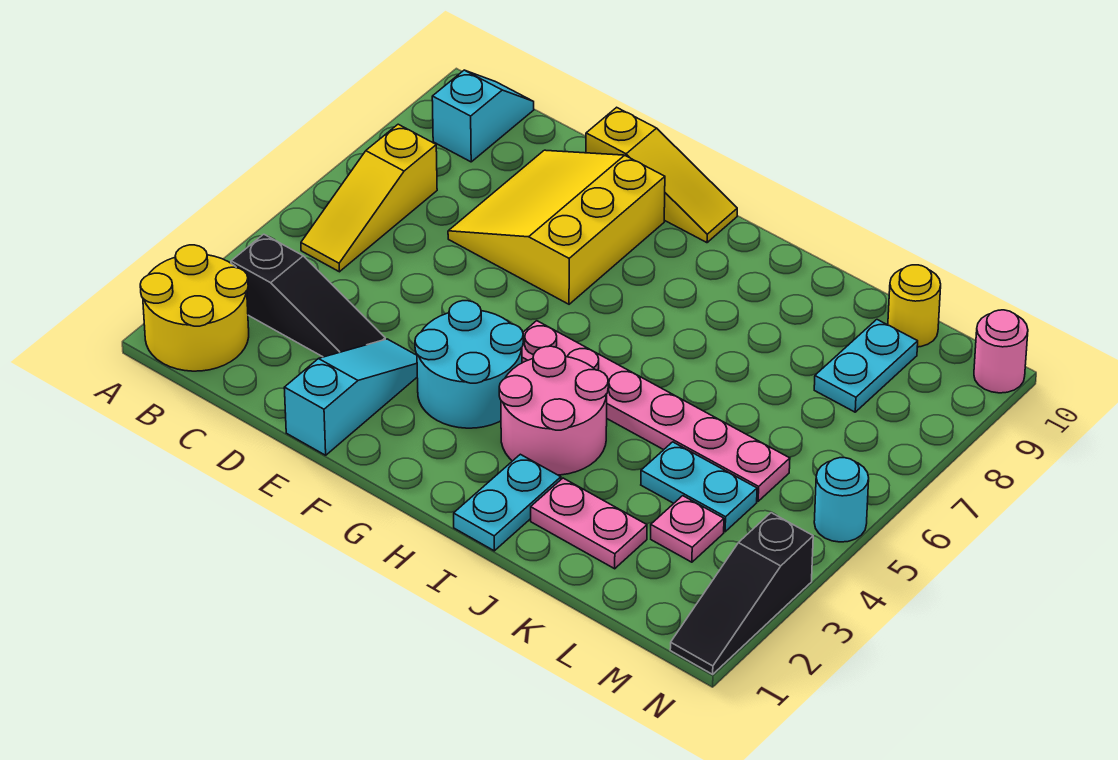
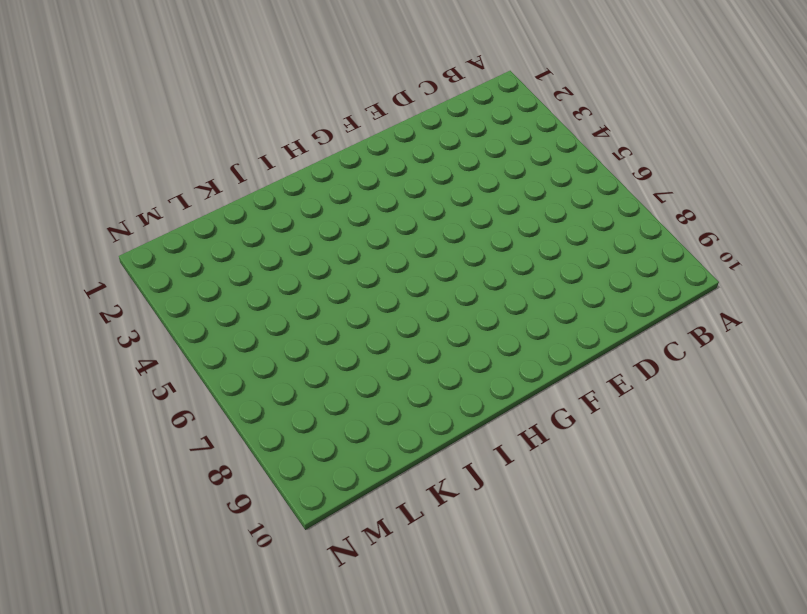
none -> yellow round brick A1:B2 level 1
none -> black slope B3:D3 level 1 top B
none -> yellow slope B5:B7 level 1 top 7

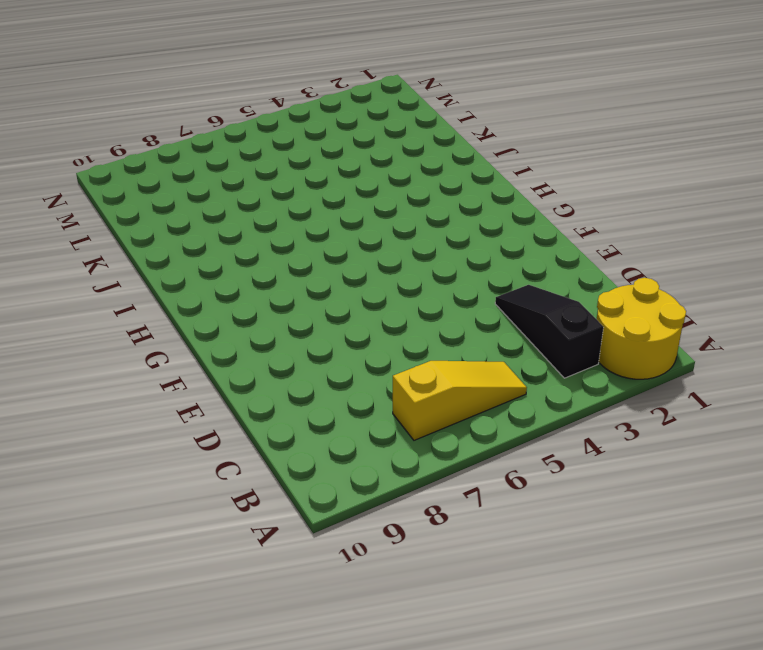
none -> cyan slope B9:B10 level 1 top 9
none -> yellow slope D7:F9 level 1 top F
none -> cyan slope E1:E3 level 1 top 1

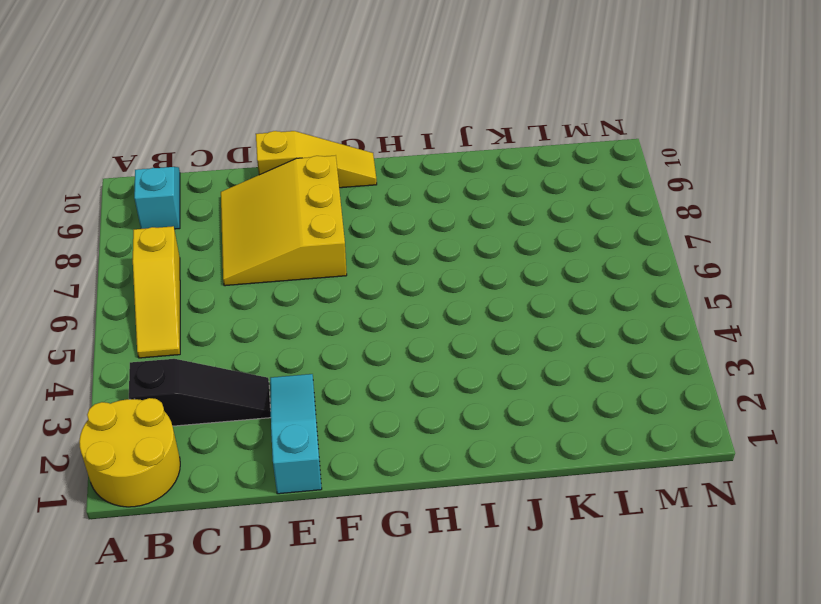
none -> cyan round brick F3:G4 level 1
none -> pink plate G5:L5 level 1
none -> pink round brick H3:I4 level 1

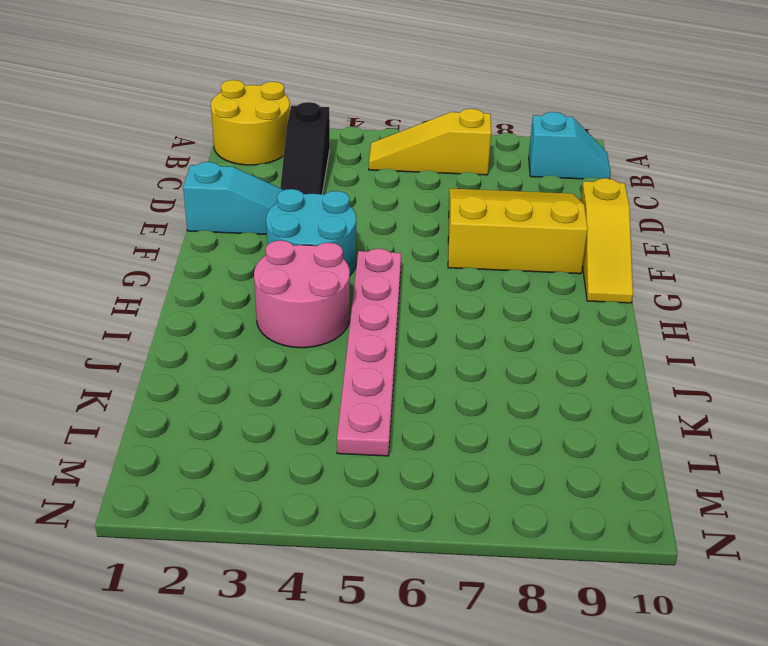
none -> cyan plate I1:I2 level 1
none -> pink plate J2:K2 level 1
none -> cyan plate K4:L4 level 1

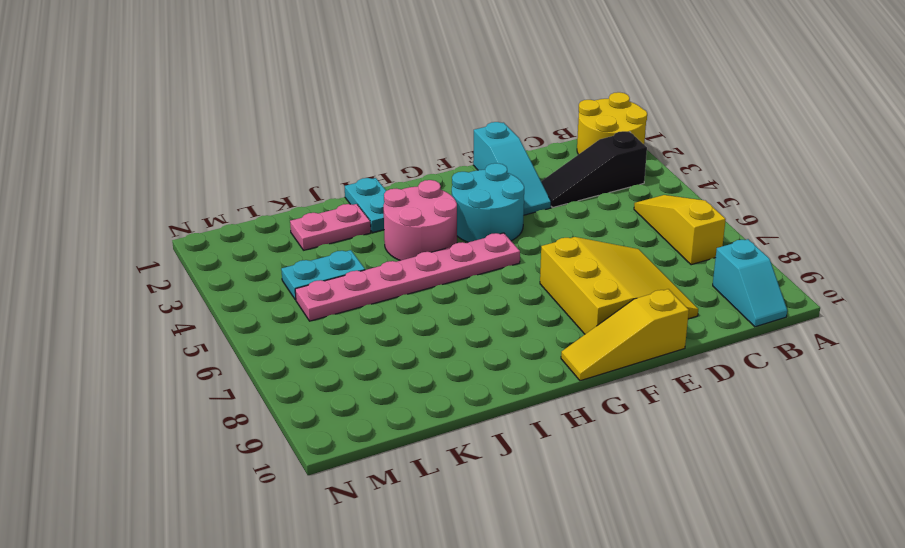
none -> pink plate L3 level 1
none -> cyan plate L8:L9 level 1
none -> yellow round brick L10 level 1

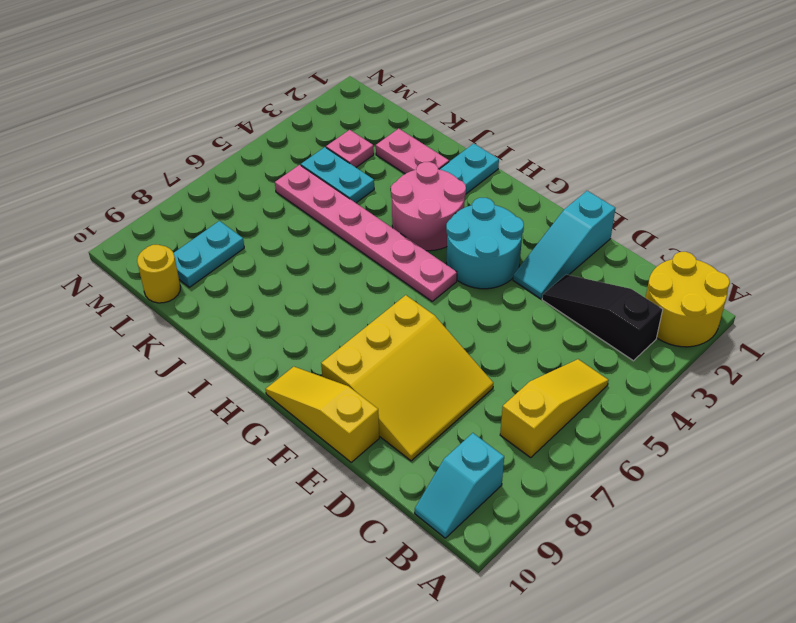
none -> black slope N1:N3 level 1 top 3
none -> cyan round brick N5 level 1
none -> pink round brick N10 level 1

